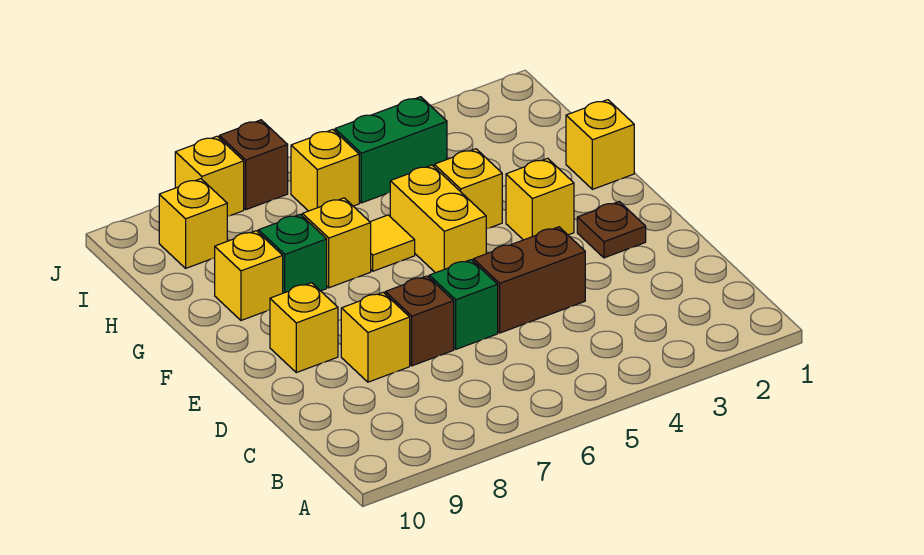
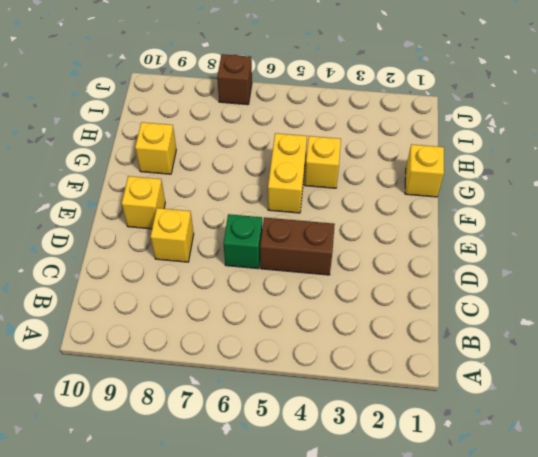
none -> brown brick D7 level 1
none -> brown plate E2 level 1
none -> yellow brick F3 level 1

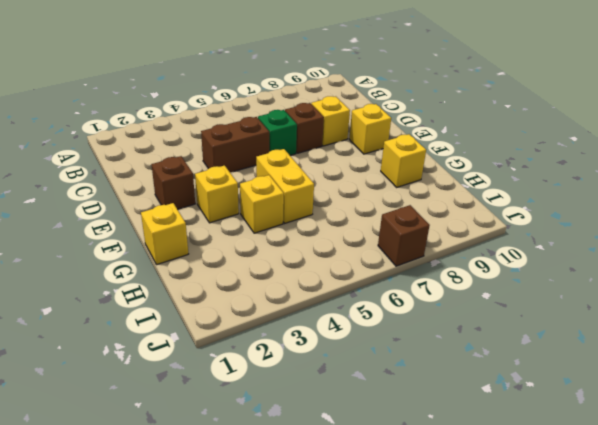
brown brick E2 level 1 -> brown plate E2 level 1
none -> yellow tile G6 level 1
none -> yellow brick G7 level 1
none -> green brick G8 level 1

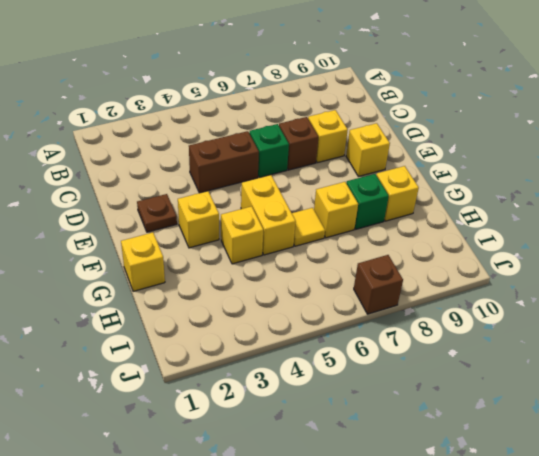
none -> green brick I4:I5 level 1
none -> yellow brick I6 level 1
none -> yellow brick I9 level 1

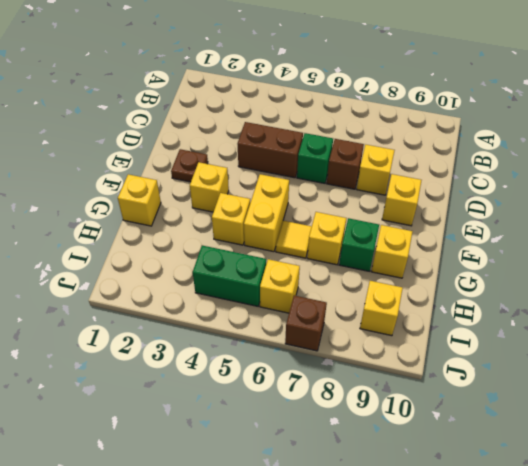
none -> yellow brick J8 level 1

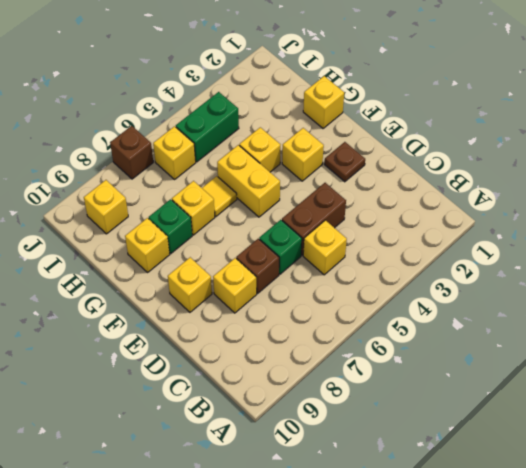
yellow brick C5 level 1 -> yellow brick J8 level 1

